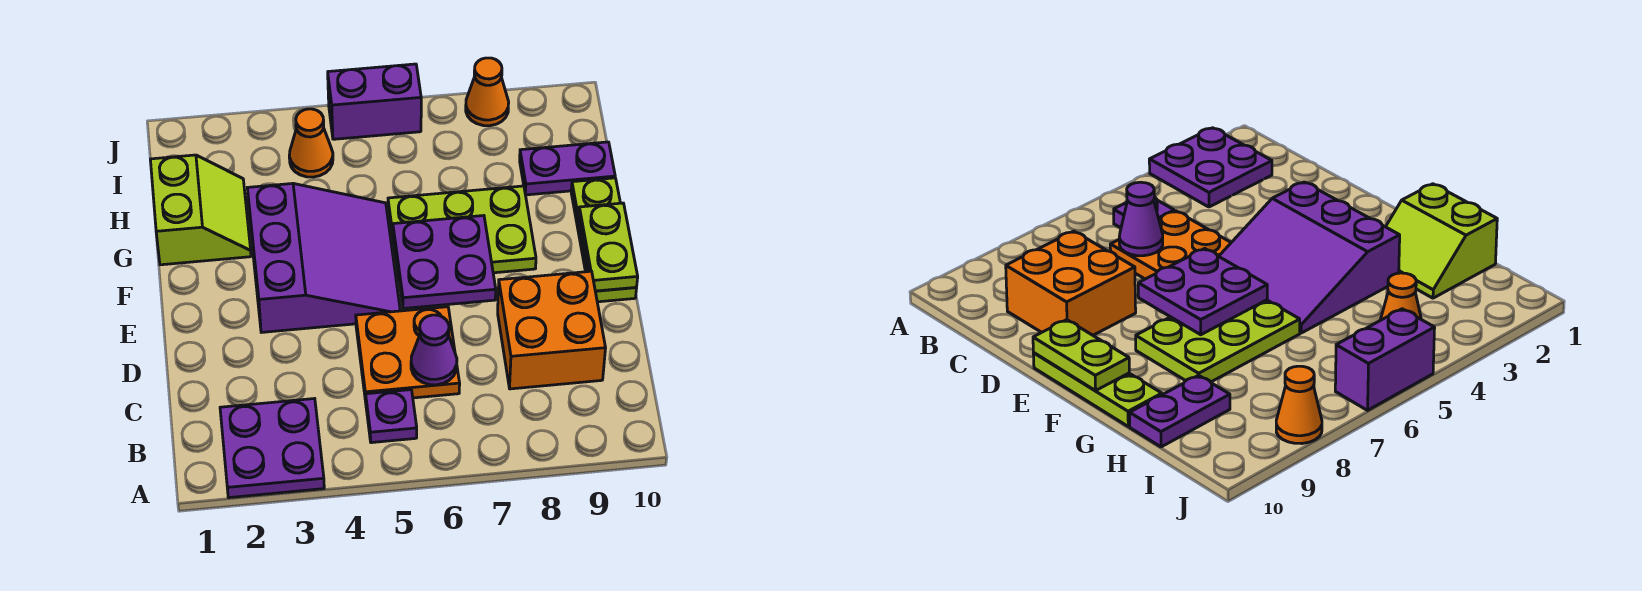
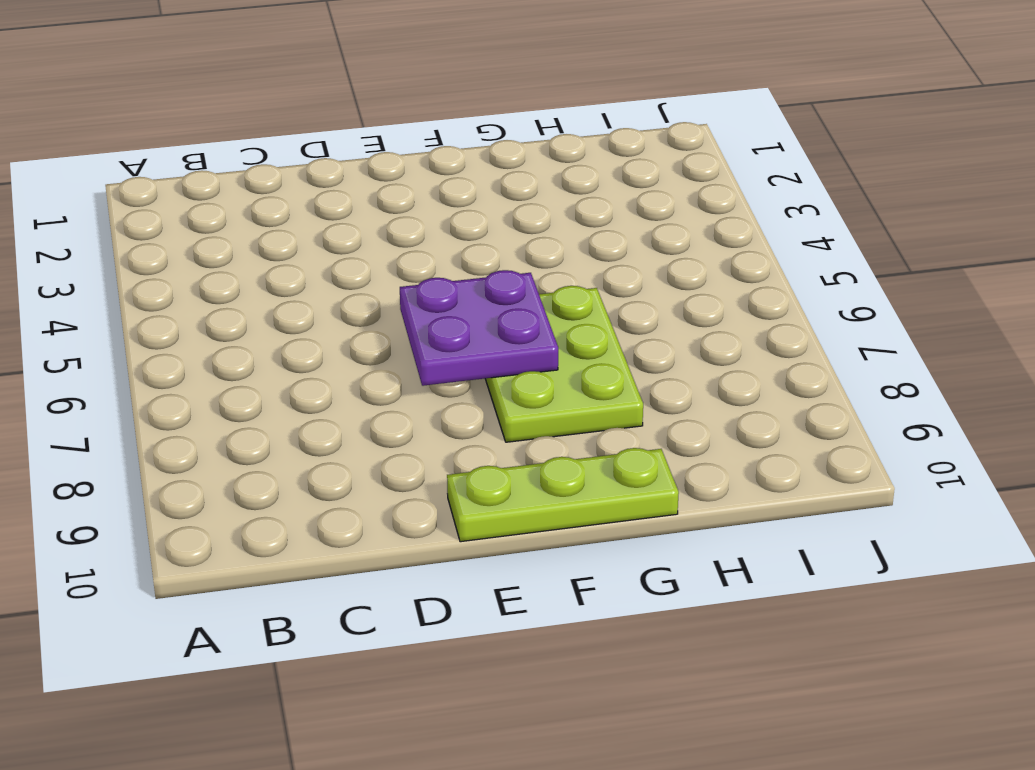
none -> purple plate A2:B3 level 1
none -> purple plate B5 level 1
none -> orange plate C5:D6 level 1

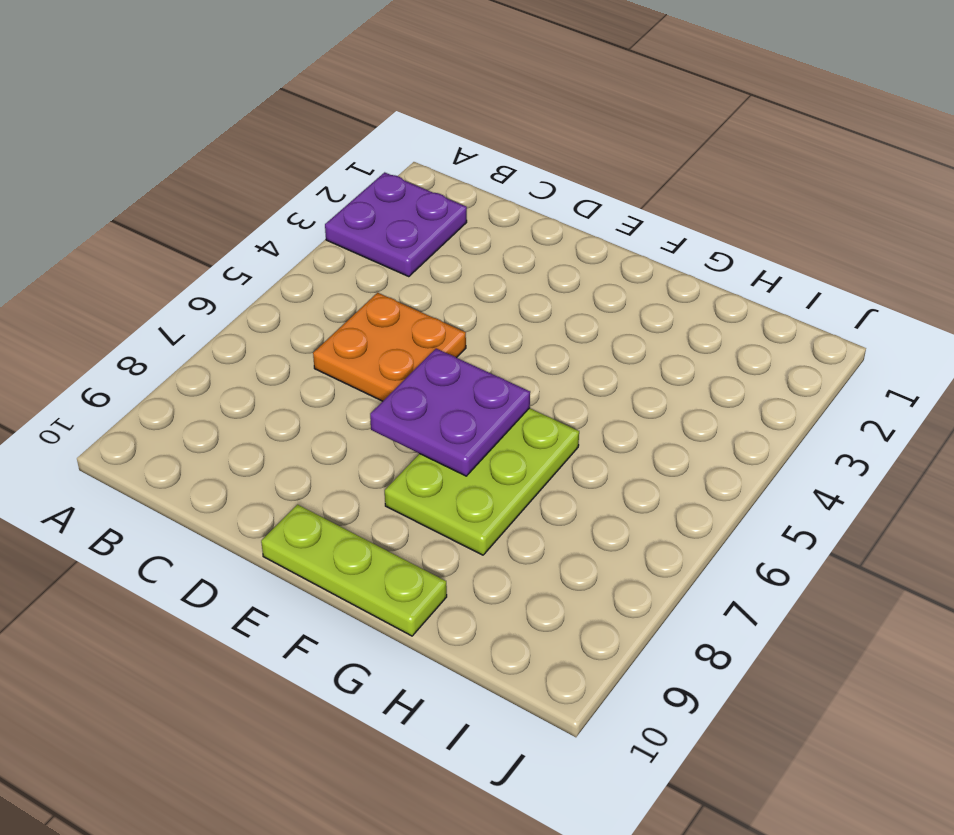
none -> purple plate B5 level 1
none -> orange brick C8:D9 level 1
none -> purple slope E3:G5 level 1 top 3

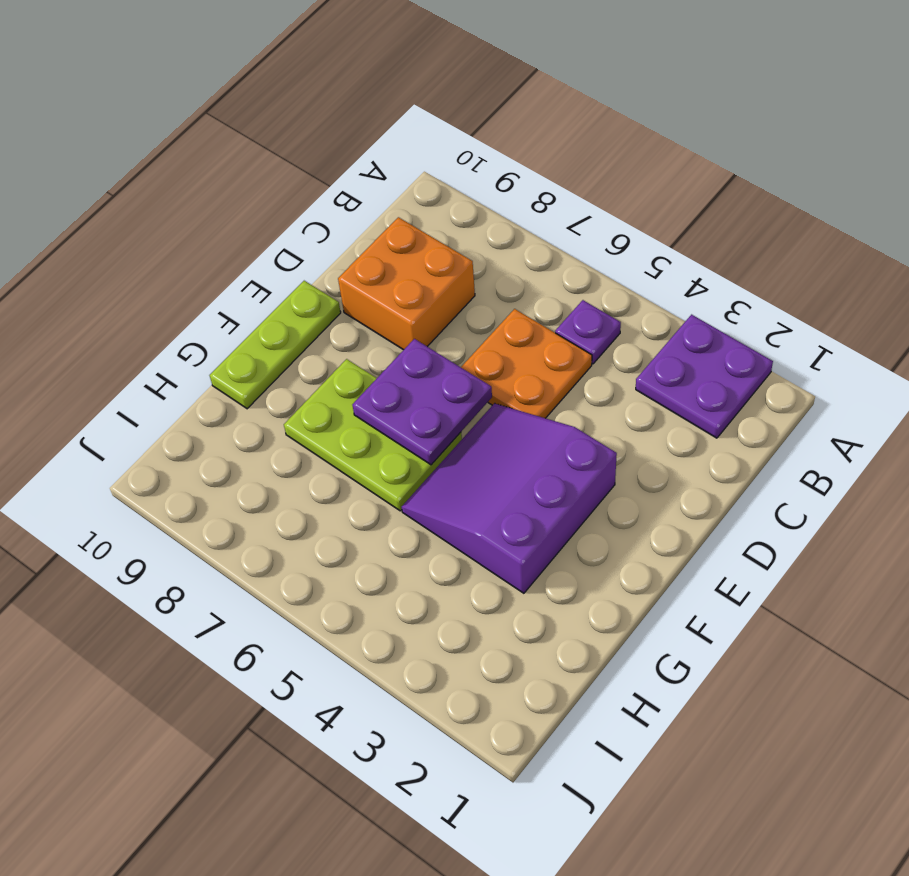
none -> lime slope G1:H2 level 1 top 1
none -> purple plate H9:H10 level 1
none -> orange cone I4 level 1

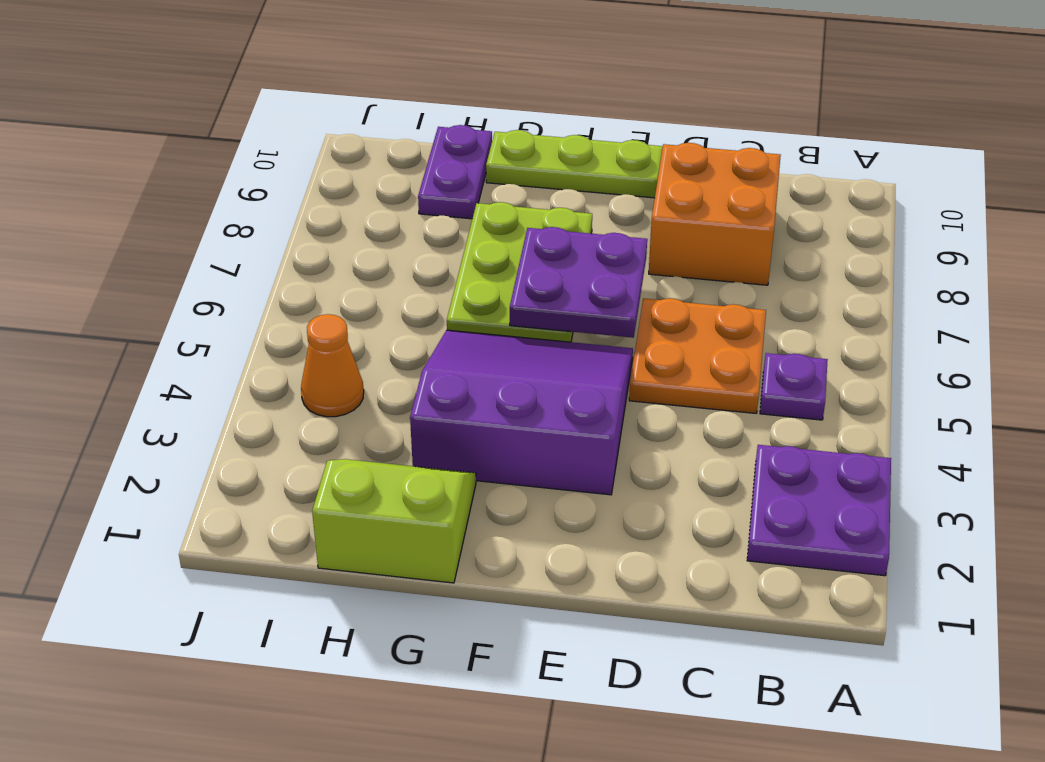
none -> purple brick J5:J6 level 1
none -> orange cone J8 level 1
none -> purple cone C6 level 2

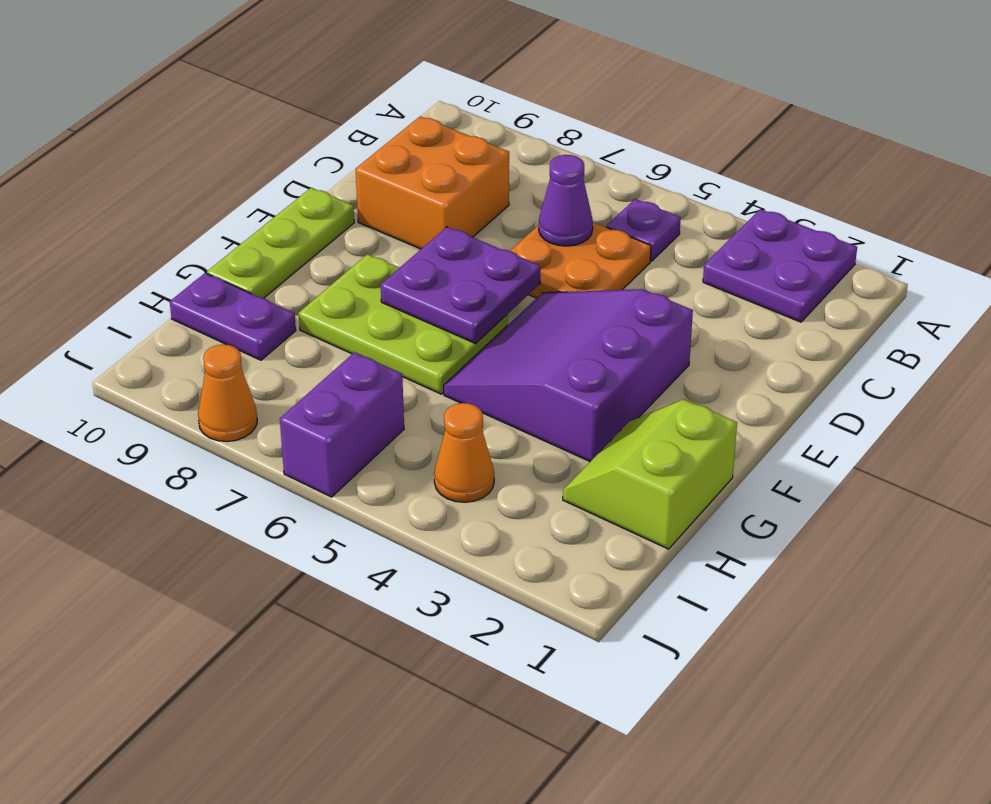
purple brick I6:J6 level 1 -> purple brick J5:J6 level 1
none -> lime plate E10:F10 level 2

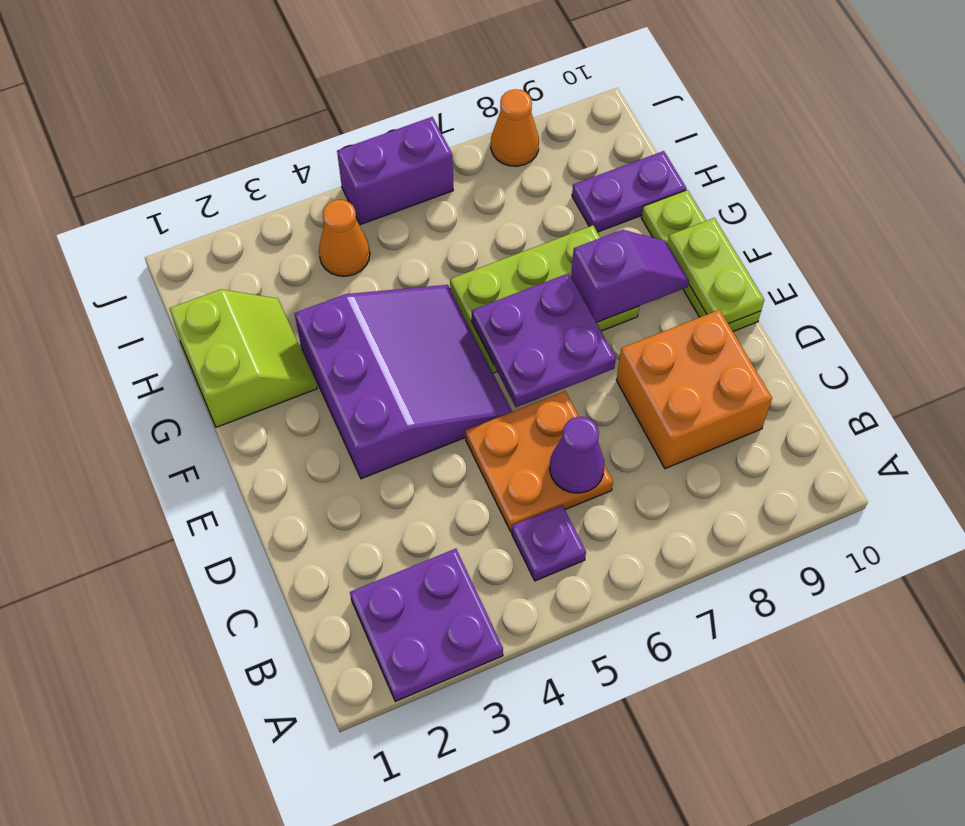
purple slope F8:F9 level 2 top 8 -> none

